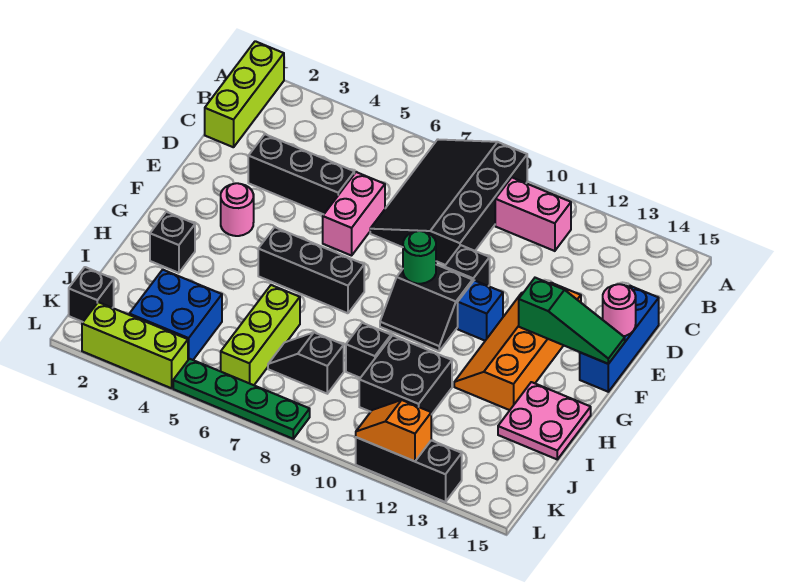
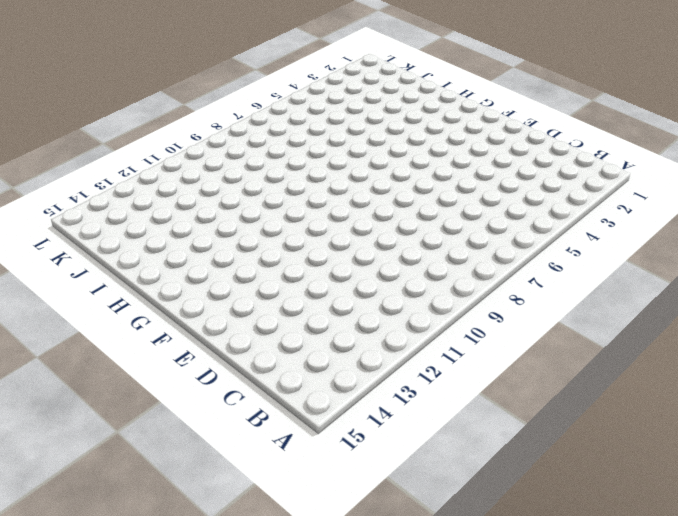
none -> lime brick A1:C1 level 1
none -> black slope A7:D9 level 1 top 9
none -> pink brick B10:B11 level 1

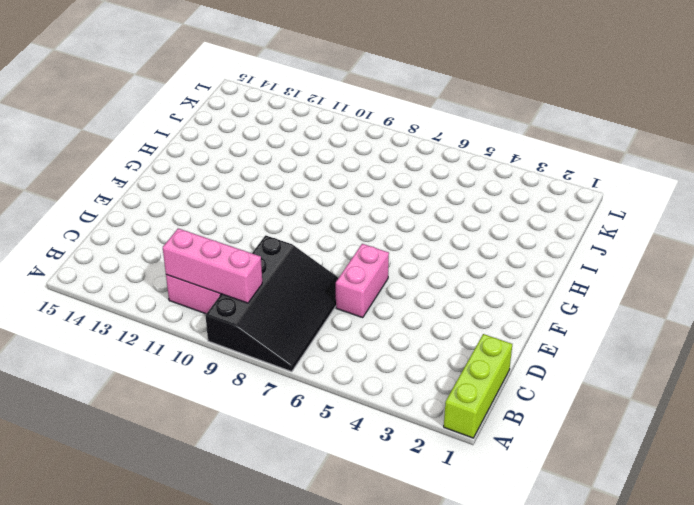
pink brick B9:B11 level 2 -> none
none -> black brick D3:D5 level 1
none -> blue brick D15:F15 level 1
none -> black brick E10 level 1

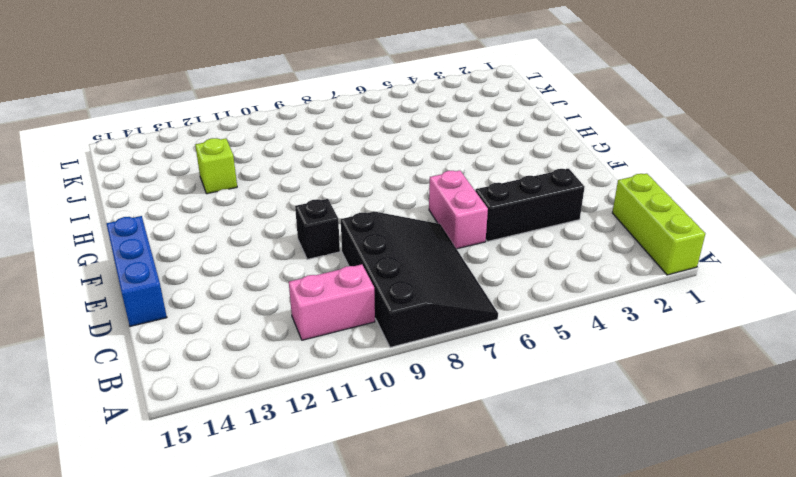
lime brick I12 level 1 -> none
none -> orange slope E12:H13 level 1 top 13
none -> pink round brick F3 level 1
none -> black slope F9:G10 level 1 top F

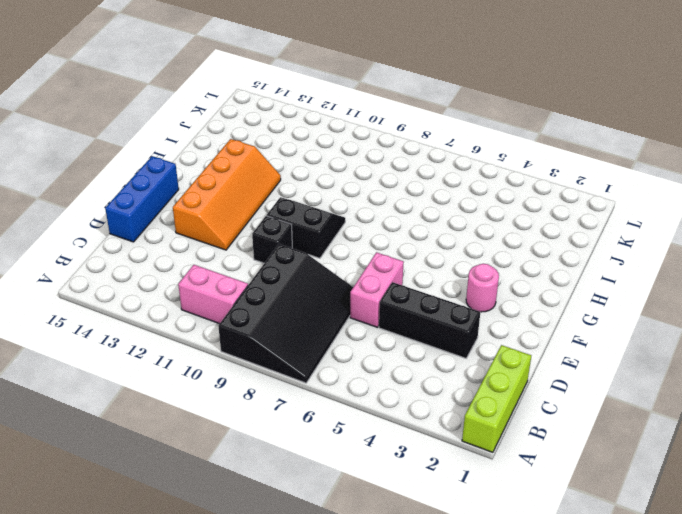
none -> blue brick F11 level 1
none -> black brick G5:G7 level 1
none -> black brick H2 level 1

